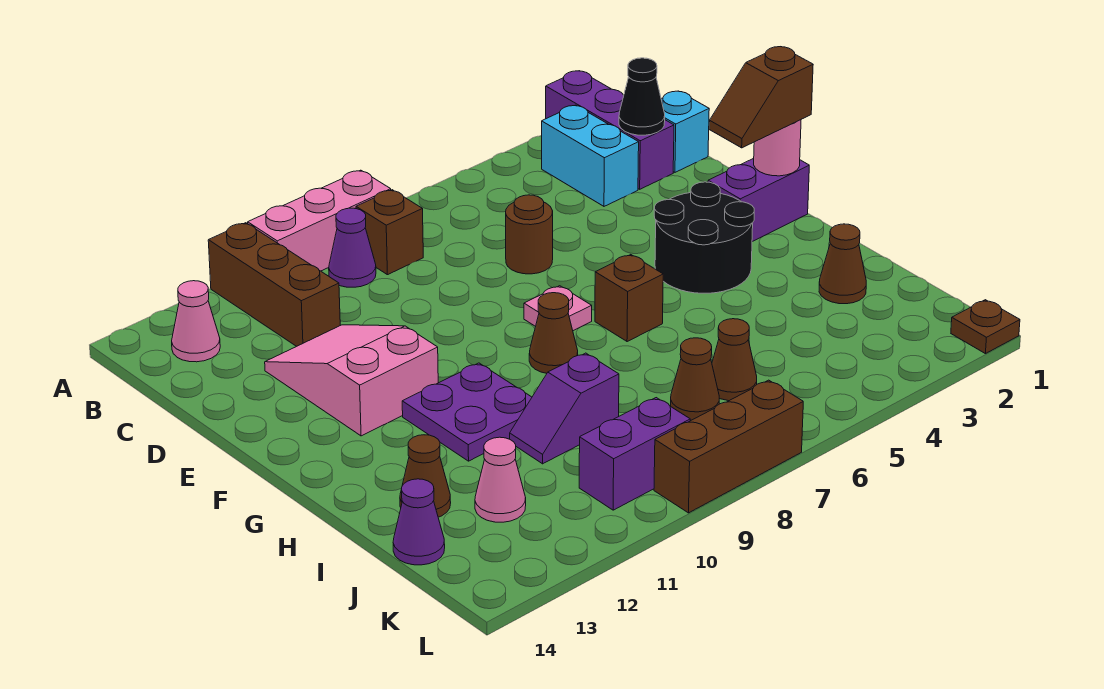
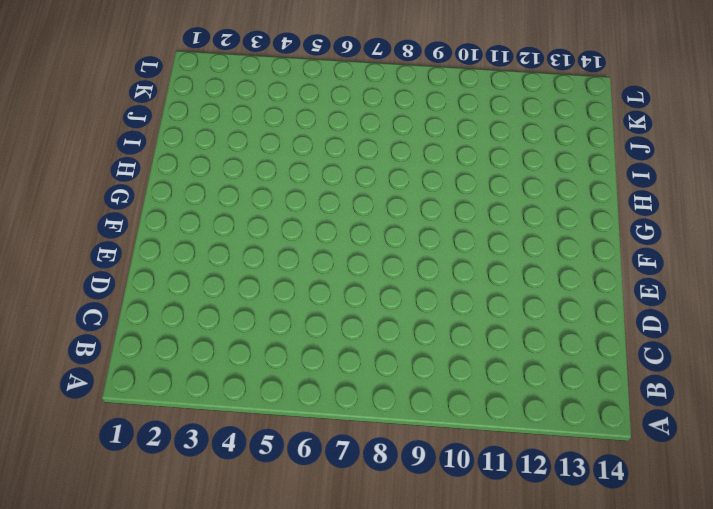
none -> purple brick A2:C2 level 1
none -> pink brick A8:A10 level 1
none -> brown brick A11:C11 level 1

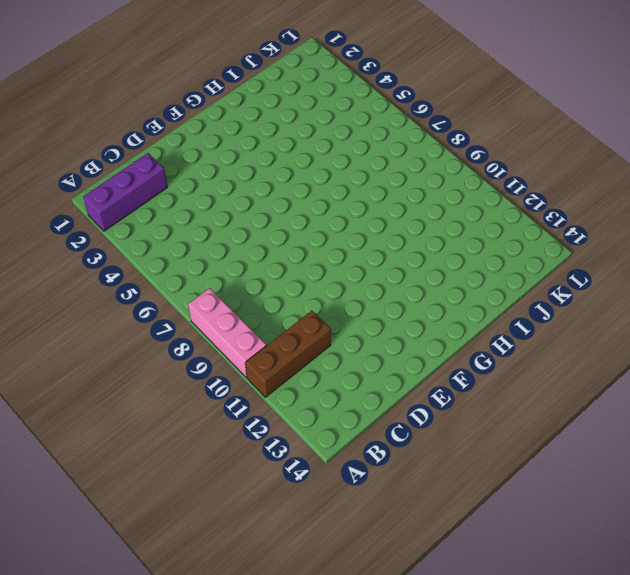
none -> cyan brick B3:C3 level 1
none -> brown brick B8 level 1
none -> purple cone B9 level 1

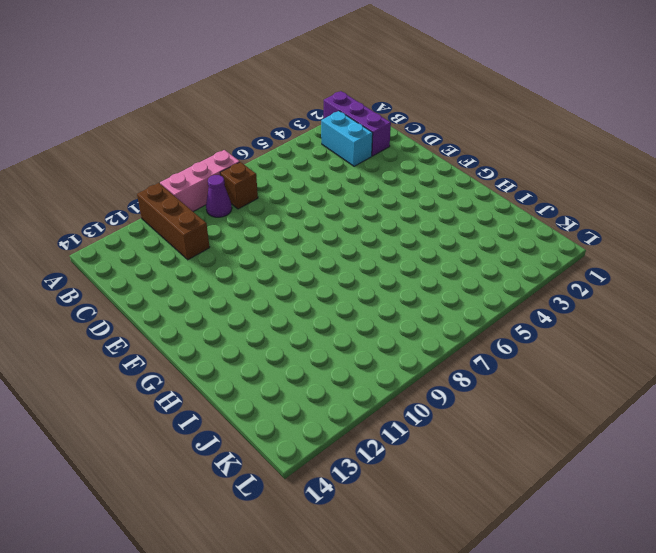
none -> pink cone B13 level 1
none -> cyan brick C1 level 1
none -> brown round brick D6 level 1

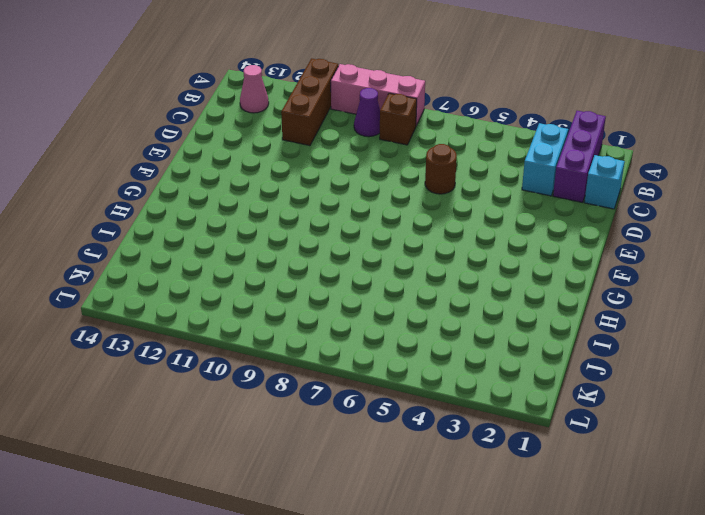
none -> pink slope D11:F12 level 1 top F
none -> purple brick F1:F2 level 1
none -> black round brick F3:G4 level 1

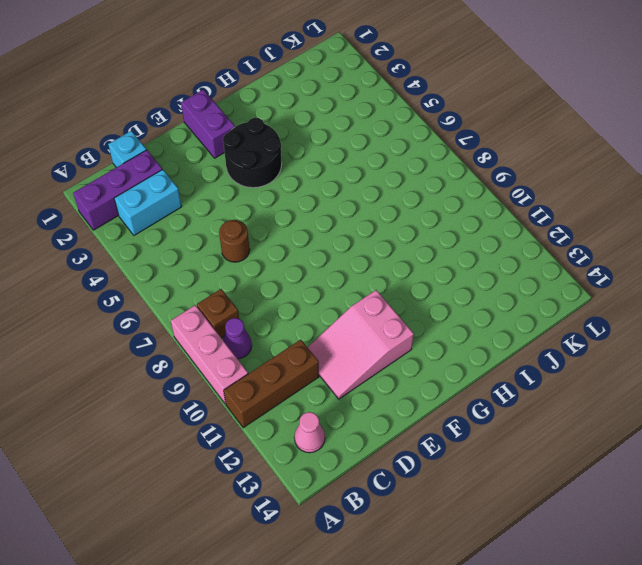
none -> pink plate F7 level 1
none -> brown brick G6 level 1
none -> brown cone G8 level 1

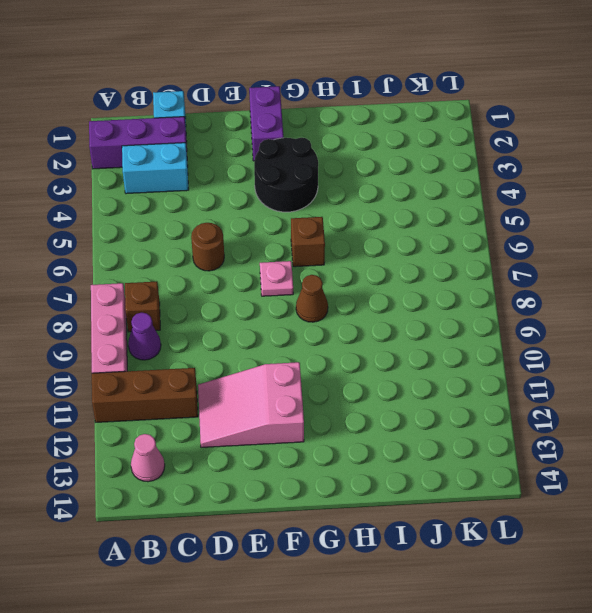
none -> purple plate G10:H11 level 1
none -> brown cone I2 level 1
none -> purple slope I9:I10 level 1 top 9

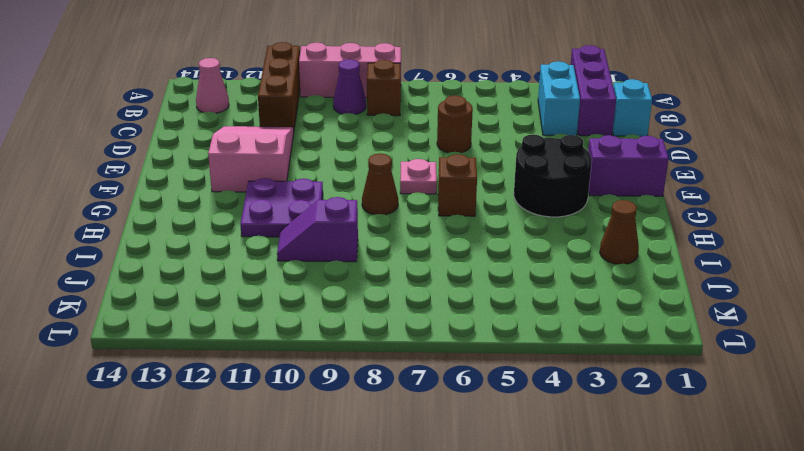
none -> brown cone I13 level 1
none -> brown cone J6 level 1
none -> brown cone J7 level 1

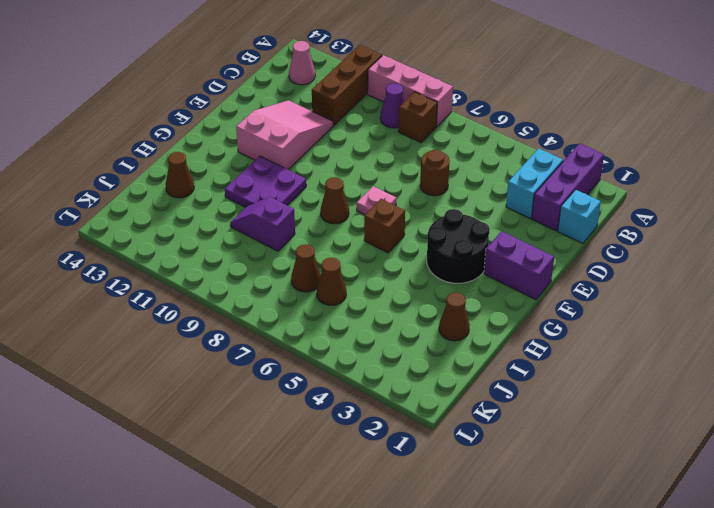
none -> pink cone J12 level 1
none -> purple cone J14 level 1
none -> purple brick K9:K10 level 1

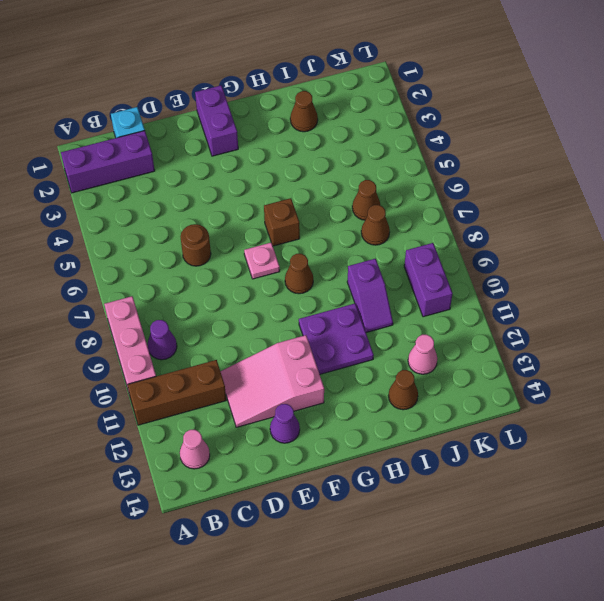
purple cone E13 level 1 -> purple cone J14 level 1
none -> cyan brick B3:C3 level 1
none -> brown brick B8 level 1
none -> black round brick F3:G4 level 1

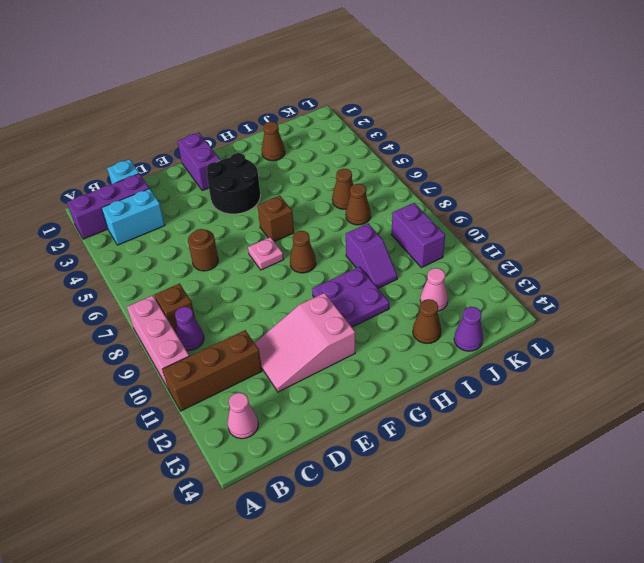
none -> brown plate L1 level 1
none -> brown brick L7:L9 level 1
none -> black cone C2 level 2

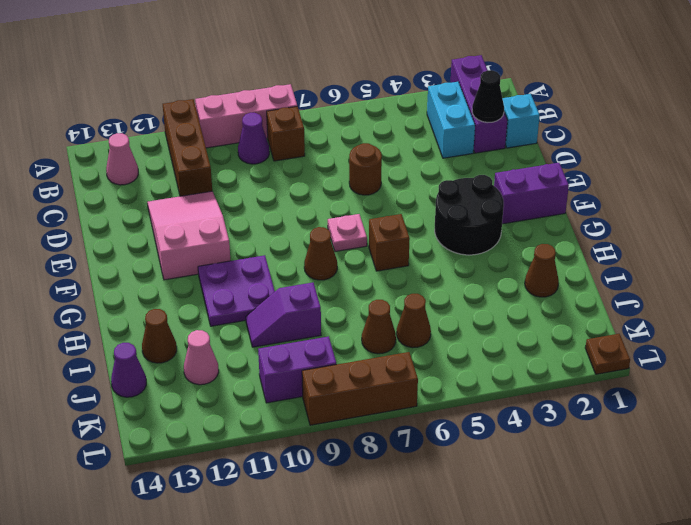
none -> pink round brick F1 level 2
none -> brown slope F1:F2 level 3 top 1

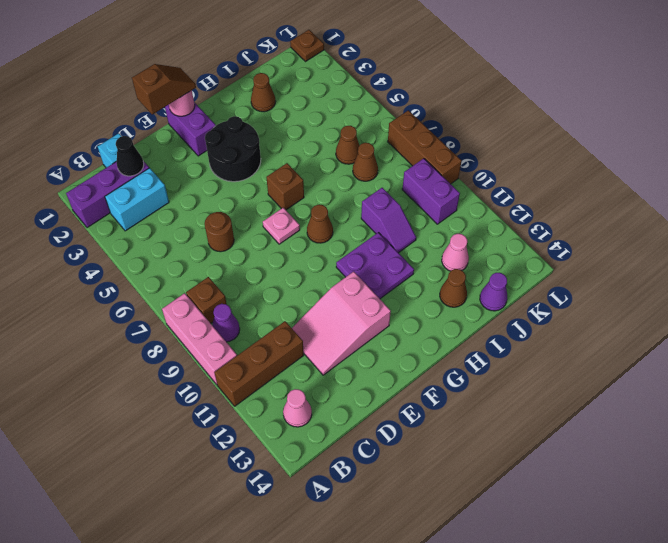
brown slope E1:F1 level 3 top E -> brown slope F1:F2 level 3 top 1

